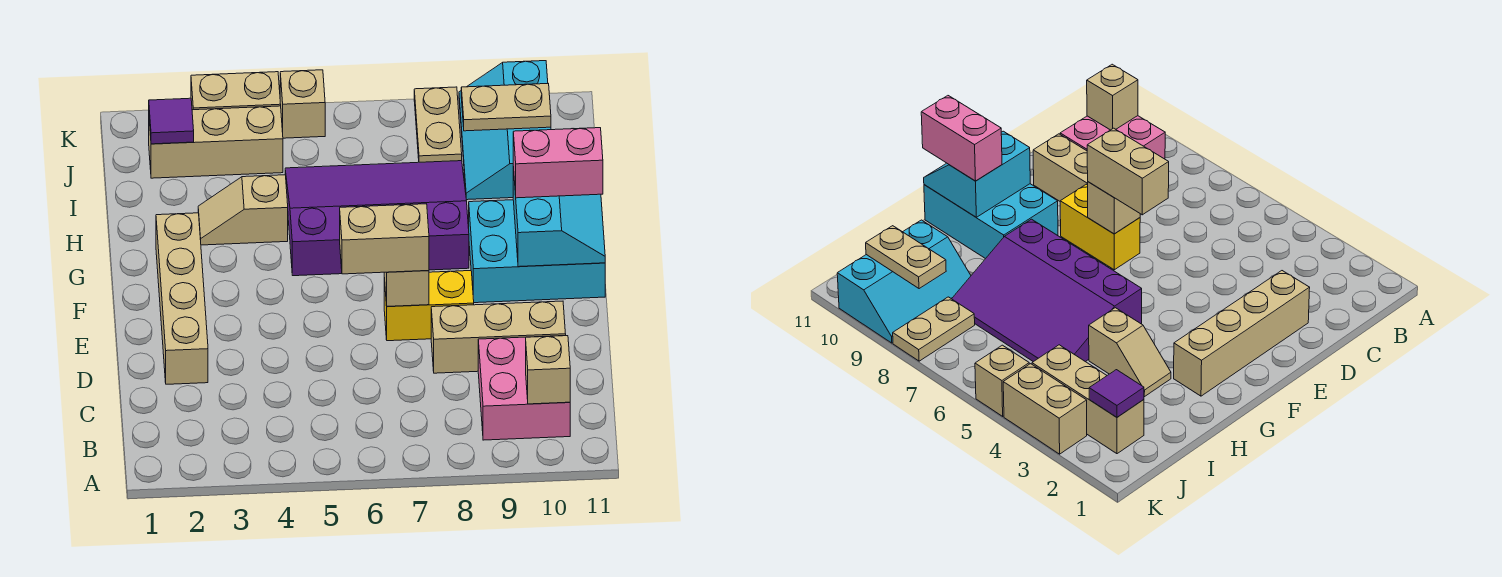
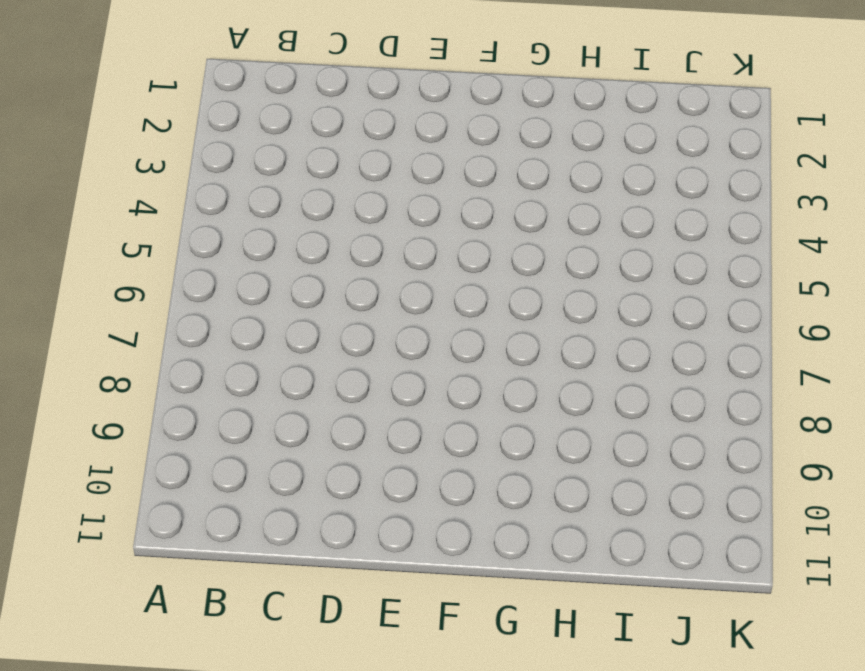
none -> pink brick B9:C10 level 1
none -> tan brick D2:G2 level 1
none -> tan brick D8:D10 level 1

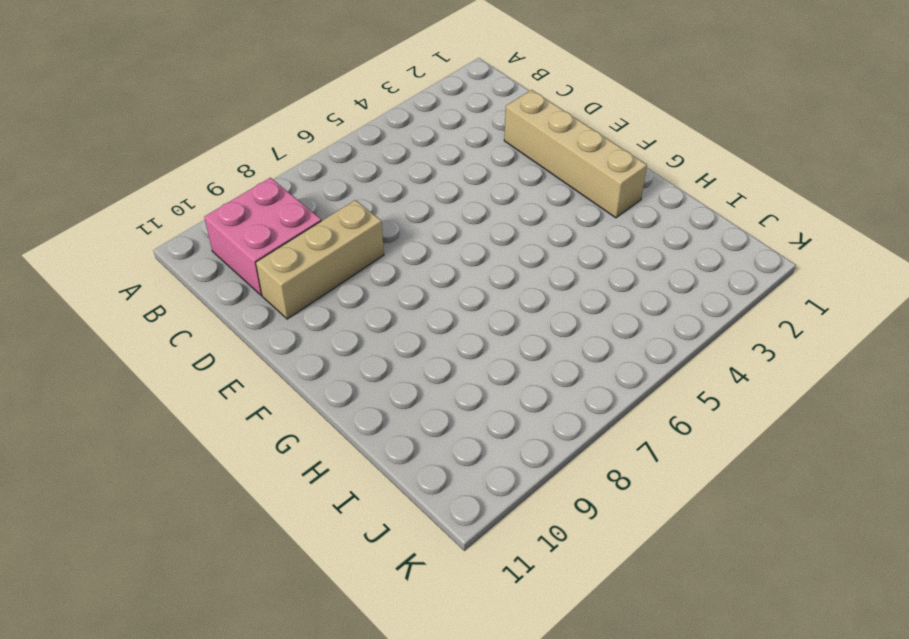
none -> yellow brick E7:E8 level 1
none -> cyan brick F9:G11 level 1
none -> purple slope G5:I8 level 1 top G

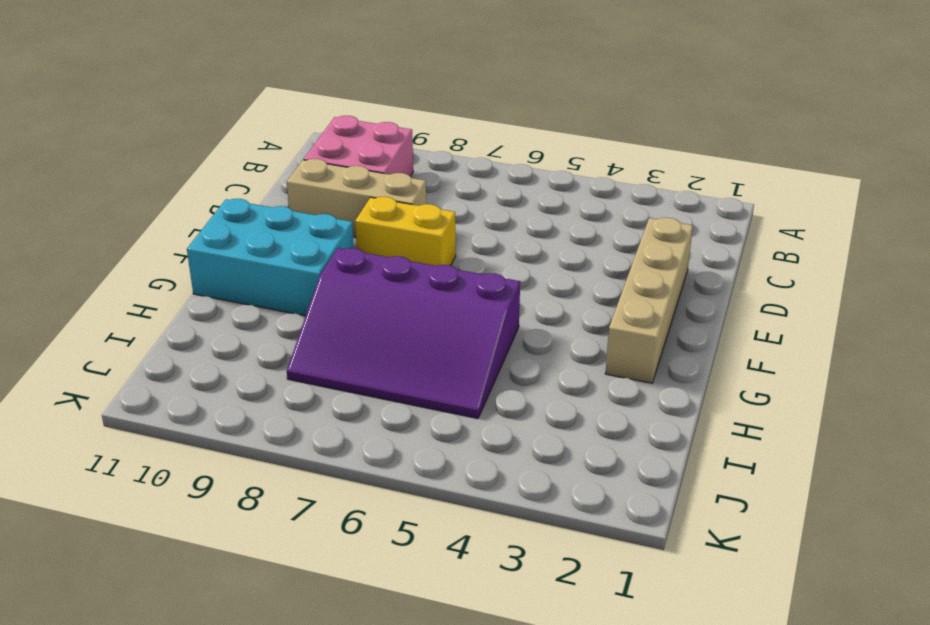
none -> tan slope H3:H4 level 1 top 4
none -> cyan slope I9:K10 level 1 top 10
none -> tan brick J2:J4 level 1

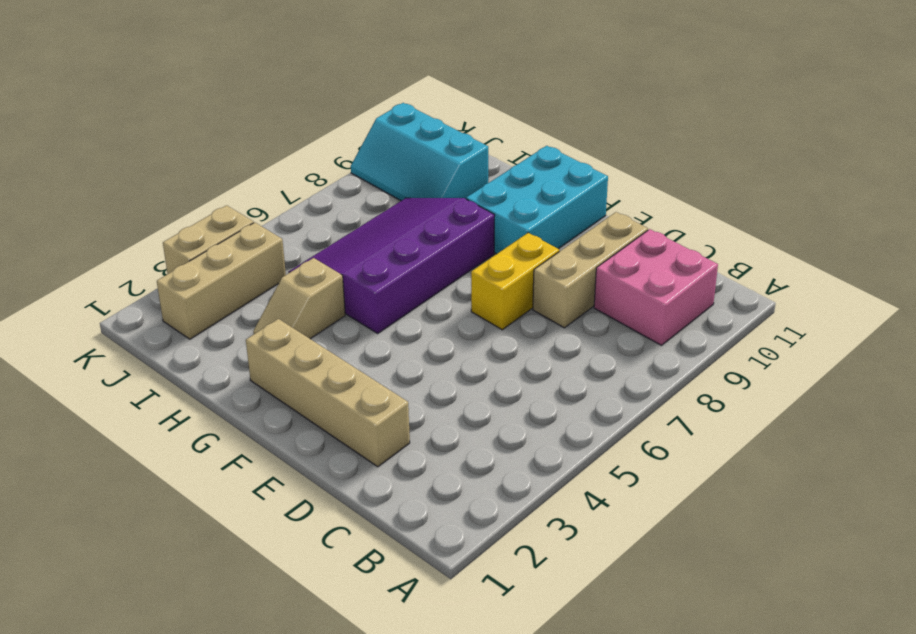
none -> tan plate J8:K8 level 1
none -> tan brick K5 level 1
none -> tan brick B10 level 2

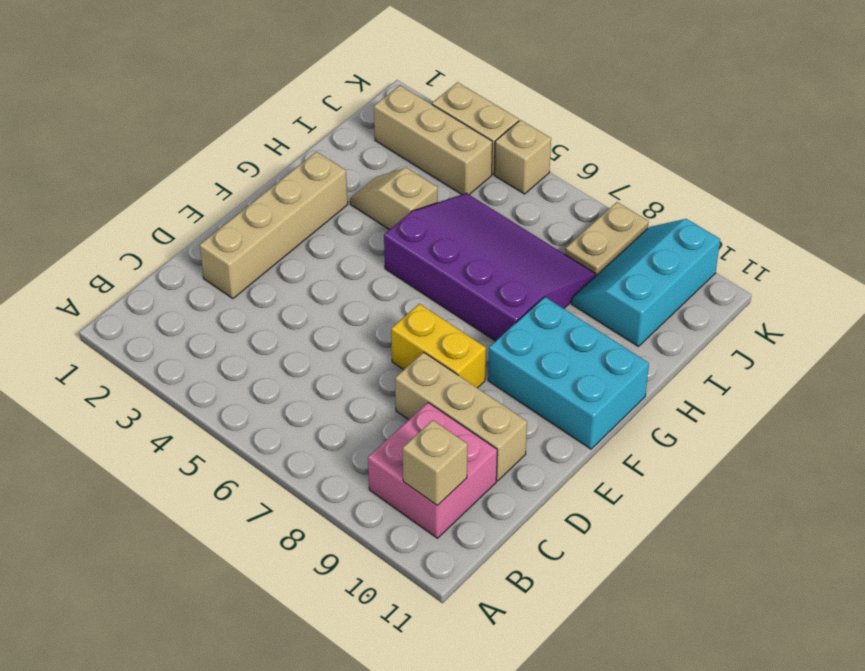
none -> tan brick E7 level 2
none -> cyan slope F10:G11 level 2 top 10
none -> purple tile J2 level 2

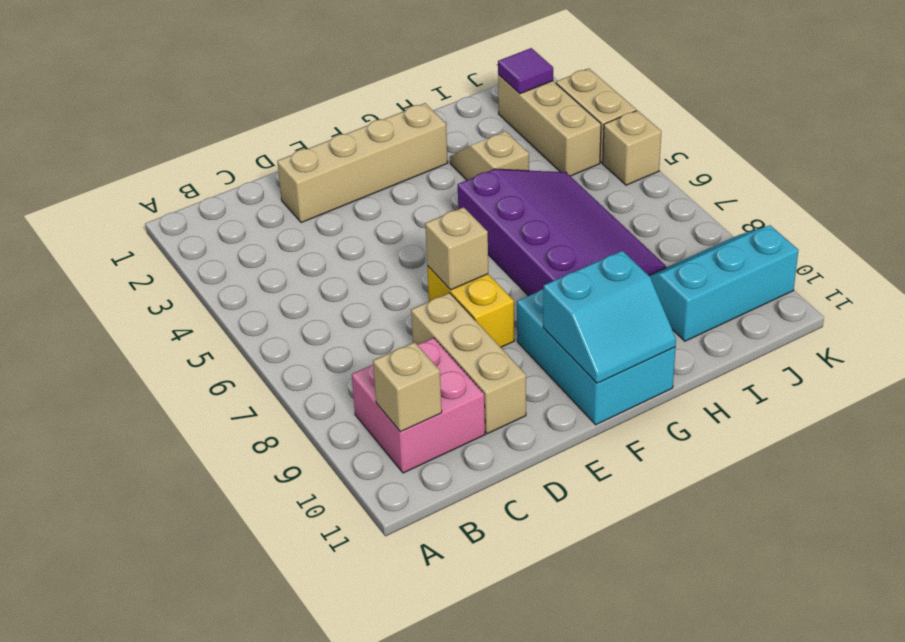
none -> tan plate J8:K8 level 1
none -> tan plate J9:J10 level 2
none -> tan brick E6:E7 level 3

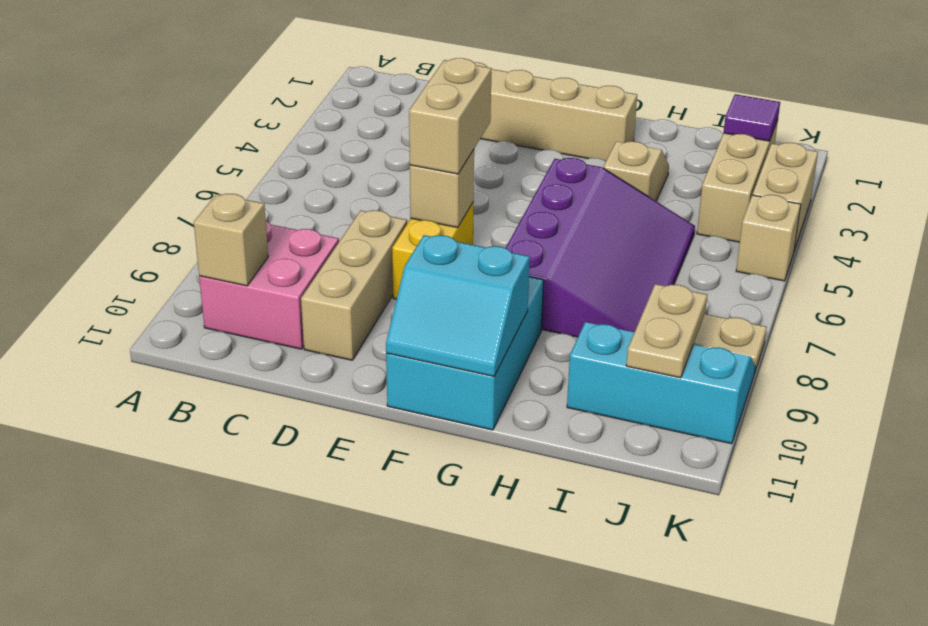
none -> pink brick G10:G11 level 3

